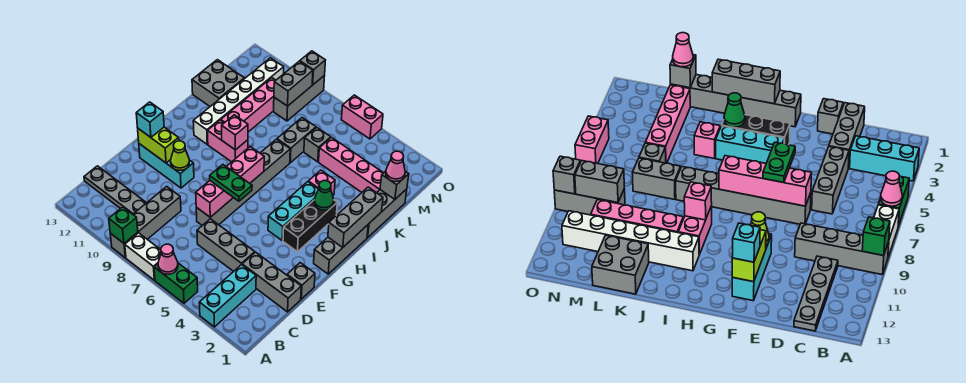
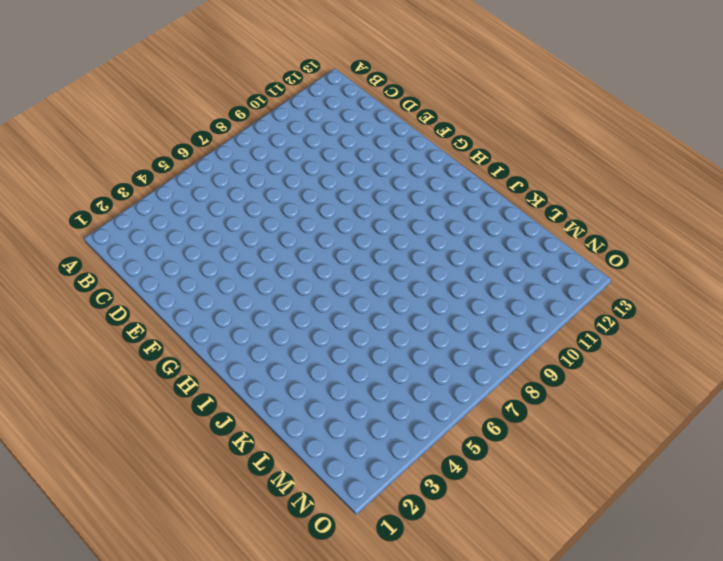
none -> cyan brick A3:C3 level 1
none -> green brick A5:A6 level 1
none -> white brick A7:A8 level 1
none -> grey brick A9:D9 level 1

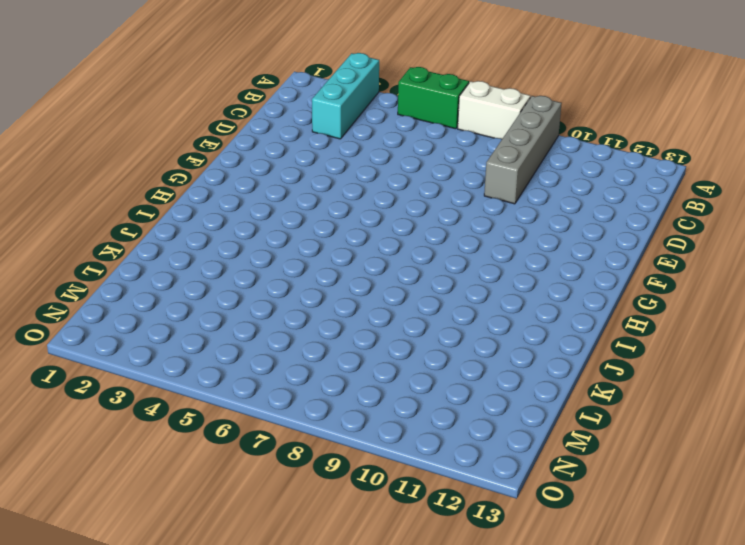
none -> grey plate C10:C13 level 1
none -> grey brick D1:D3 level 1
none -> grey brick D4:D6 level 1
none -> grey brick E1 level 1

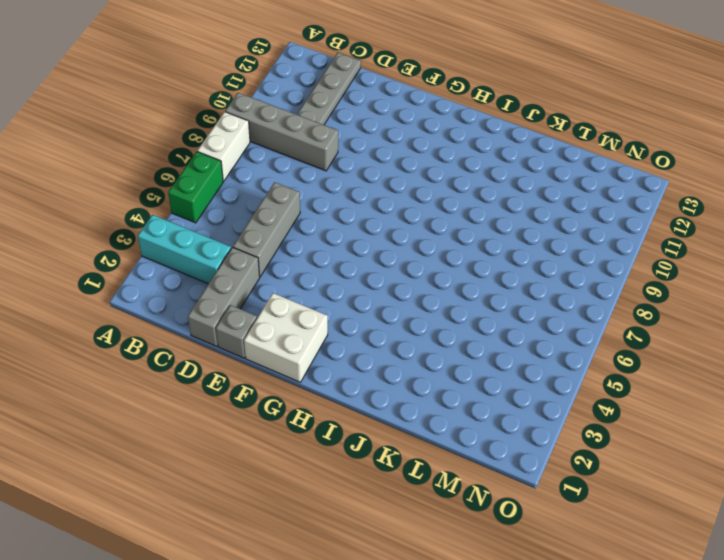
white brick F1:G2 level 1 -> grey brick G1:I1 level 1
none -> grey brick E7:J7 level 1
none -> cyan brick F10:F12 level 1
none -> black brick G3:I3 level 1
none -> cyan brick G4:I4 level 1

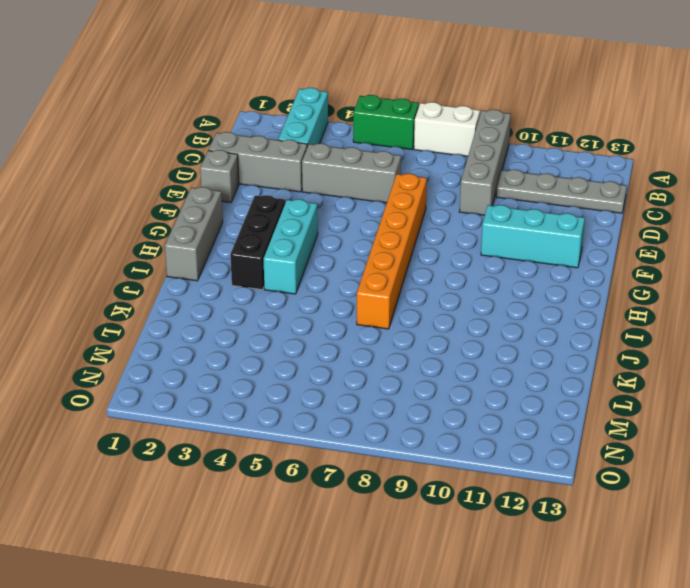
orange brick E7:J7 level 1 -> grey brick E7:J7 level 1
none -> pink brick I9:I10 level 1
none -> white brick I11:N11 level 1
none -> grey brick J1:L1 level 1
none -> pink brick J4 level 1

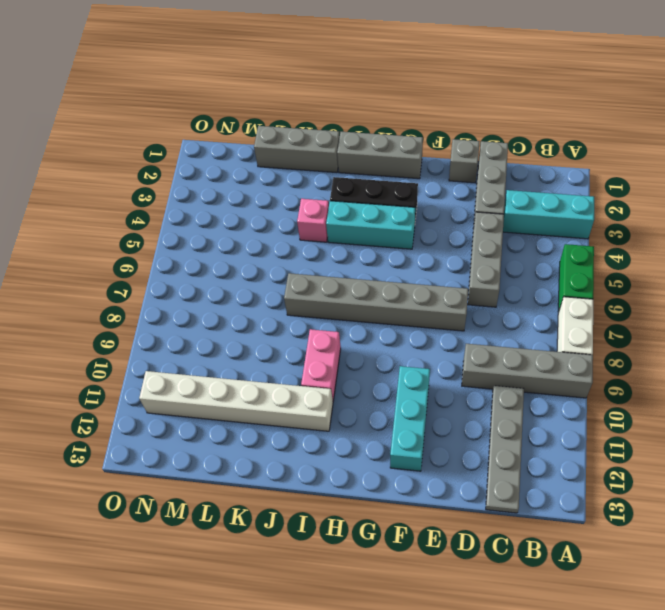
none -> pink brick J10:M10 level 1
none -> grey brick K7:L7 level 1
none -> grey brick K12:L13 level 1
none -> pink brick L2:L5 level 1

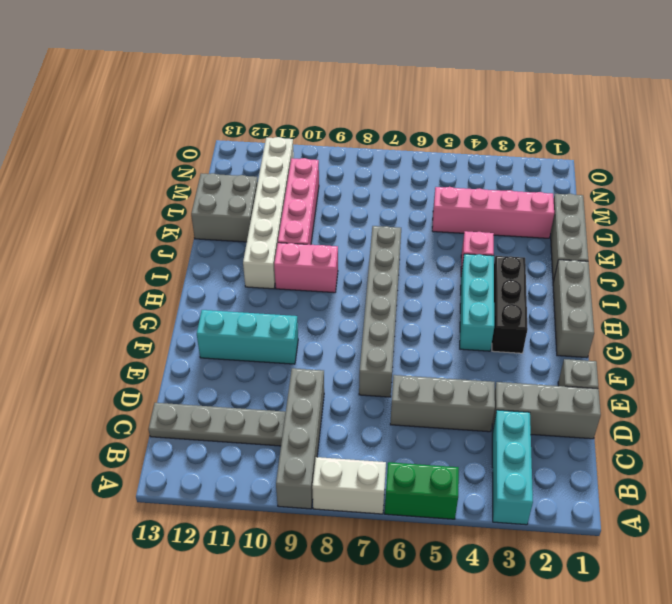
none -> grey brick K7:L7 level 1
none -> grey brick L6 level 1
none -> grey brick M9:O9 level 1
none -> pink brick O5:O6 level 1

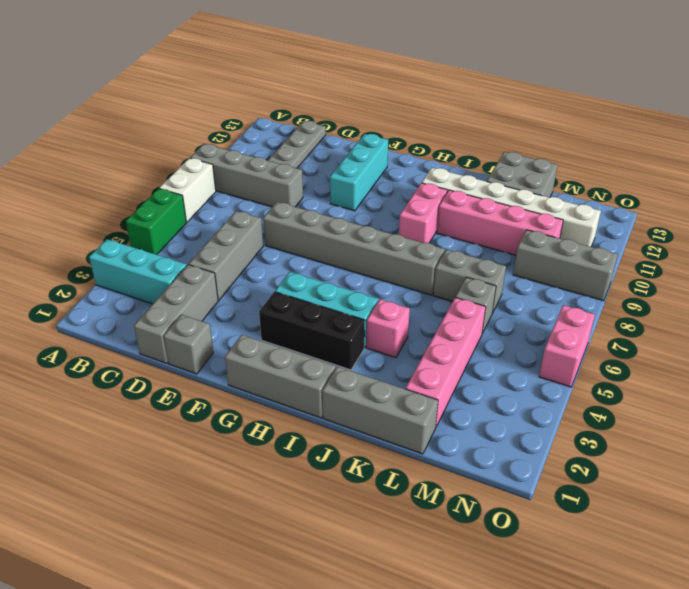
none -> pink cone A6 level 2
none -> green brick A9 level 2
none -> pink brick E7:H7 level 2
none -> lime cone F10 level 2

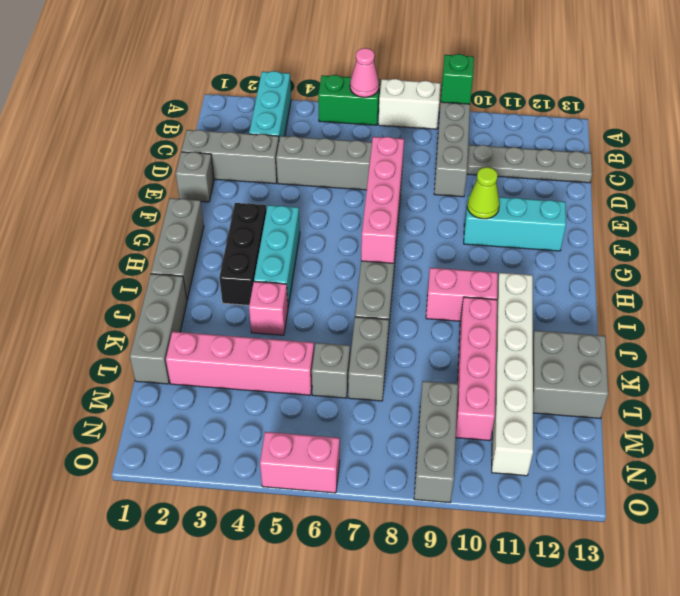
none -> lime brick F11:F12 level 2
none -> grey brick H1:J1 level 2
none -> green cone I3 level 2
none -> pink brick I9 level 2

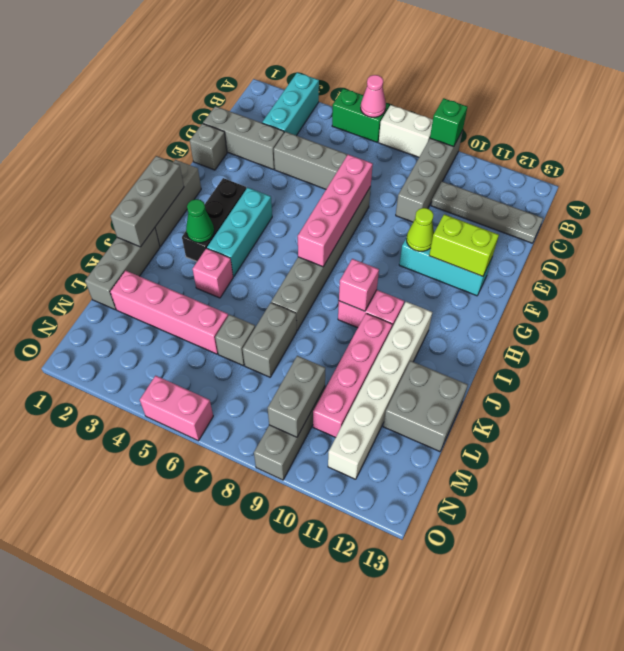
none -> grey brick L1 level 2
none -> grey brick O9 level 2
none -> green plate F6:F7 level 3
none -> cyan brick F12 level 3

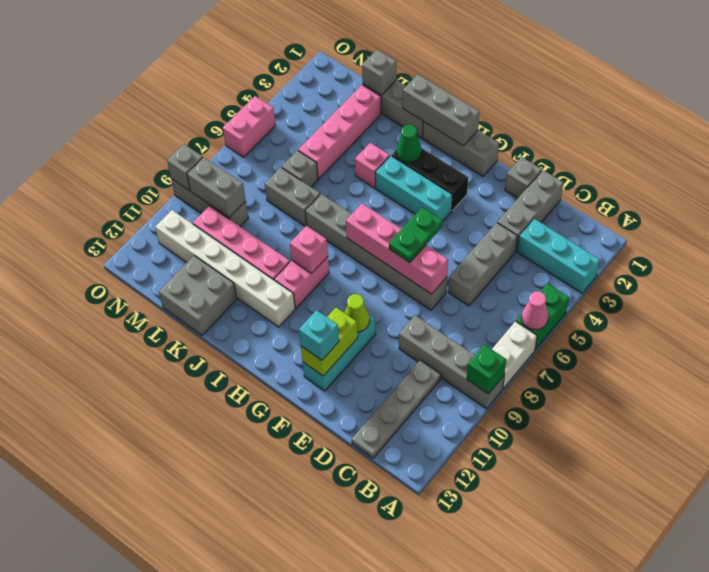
none -> pink cone L1 level 3

